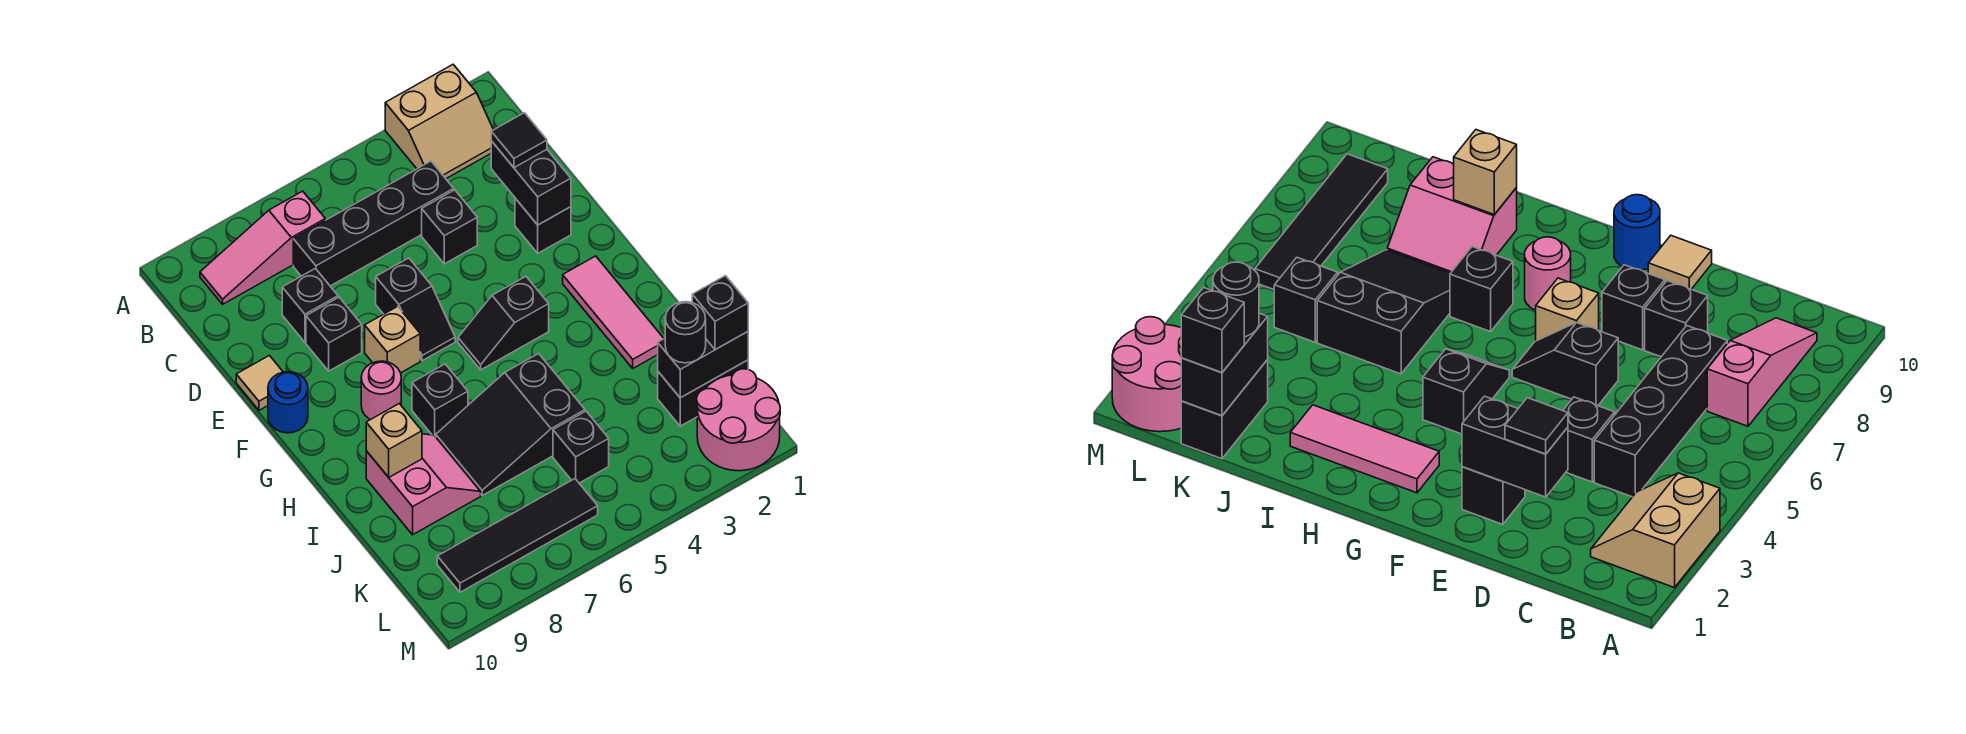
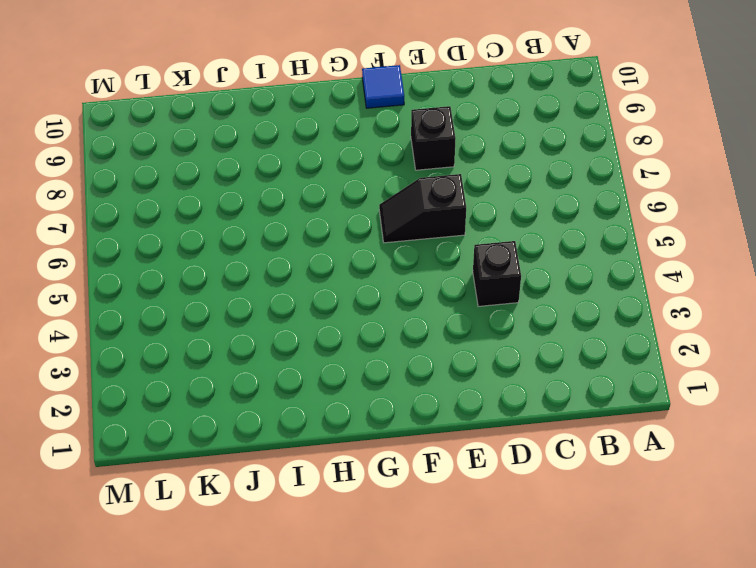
blue tile F10 level 1 -> blue round brick F10 level 1
none -> tan slope A2:B3 level 1 top A
none -> pink slope B7:B9 level 1 top 7
none -> black brick C4:C7 level 1

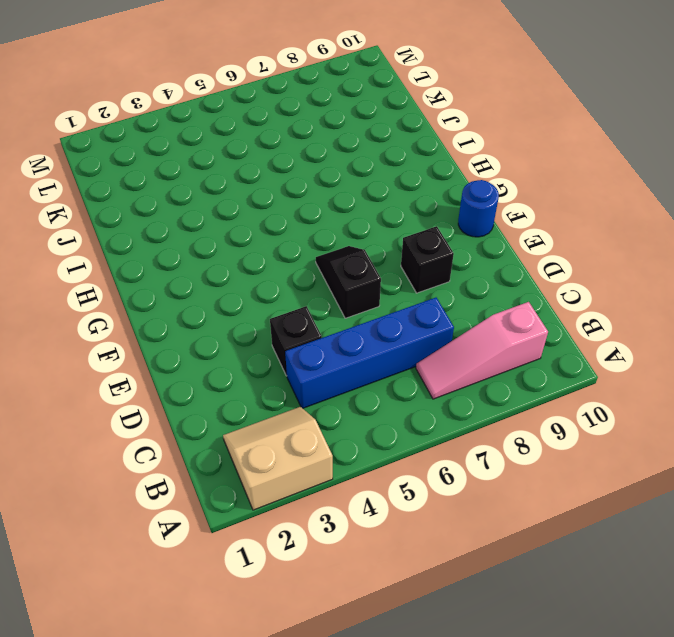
pink slope B7:B9 level 1 top 9 -> pink slope B7:B9 level 1 top 7
blue brick C4:C7 level 1 -> black brick C4:C7 level 1
none -> black brick D8 level 1
none -> black brick E2 level 1
none -> tan tile E10 level 1

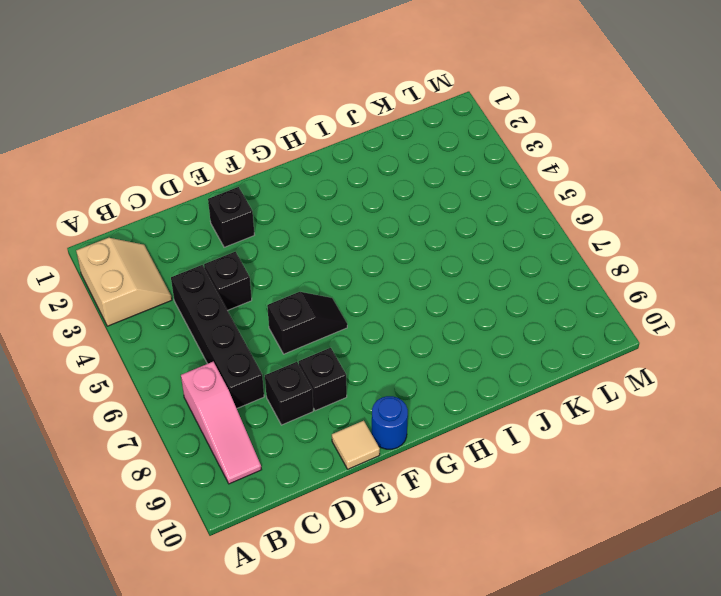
none -> tan brick F7 level 1
none -> pink tile G2:I2 level 1
none -> black slope G4:G5 level 1 top 4

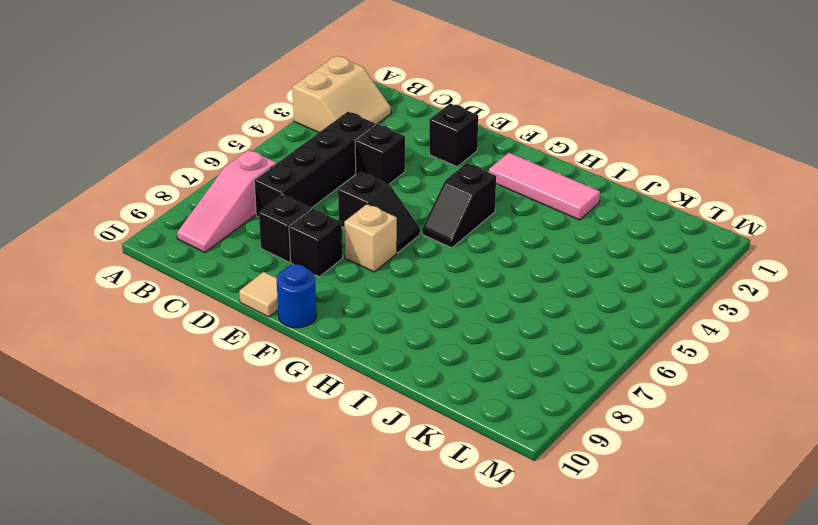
none -> pink round brick G8 level 1
none -> black brick H7 level 1
none -> black slope I5:J7 level 1 top 5

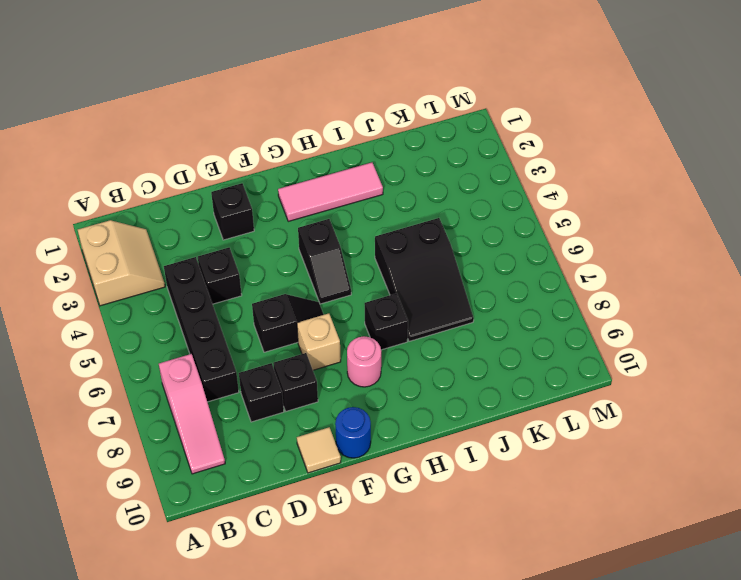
none -> pink slope I8:J9 level 1 top 9
none -> black brick K1:K2 level 1
none -> black brick K5 level 1

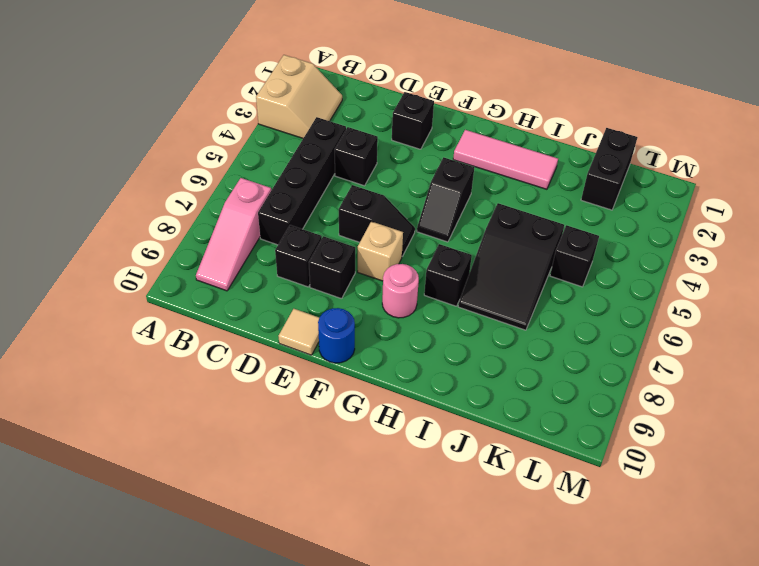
none -> pink slope I8:J9 level 1 top 9
none -> pink round brick L1:M2 level 1
none -> black tile L6:L9 level 1

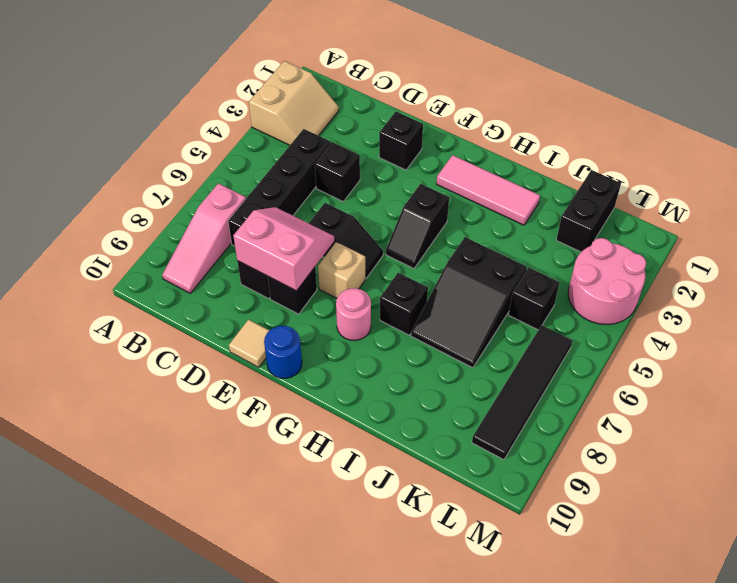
pink slope D7:E8 level 2 top 8 -> pink slope I8:J9 level 1 top 9
pink round brick L3:M4 level 1 -> pink round brick L1:M2 level 1
none -> black brick D2:E2 level 2
none -> tan brick I9 level 2
none -> black brick K1:K2 level 2

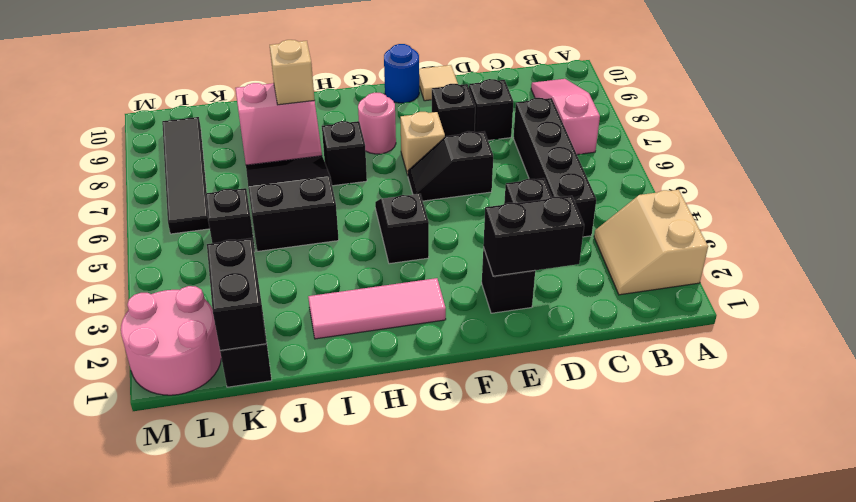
none -> black tile D2 level 3
none -> black brick K1 level 3
none -> black round brick K2 level 3

